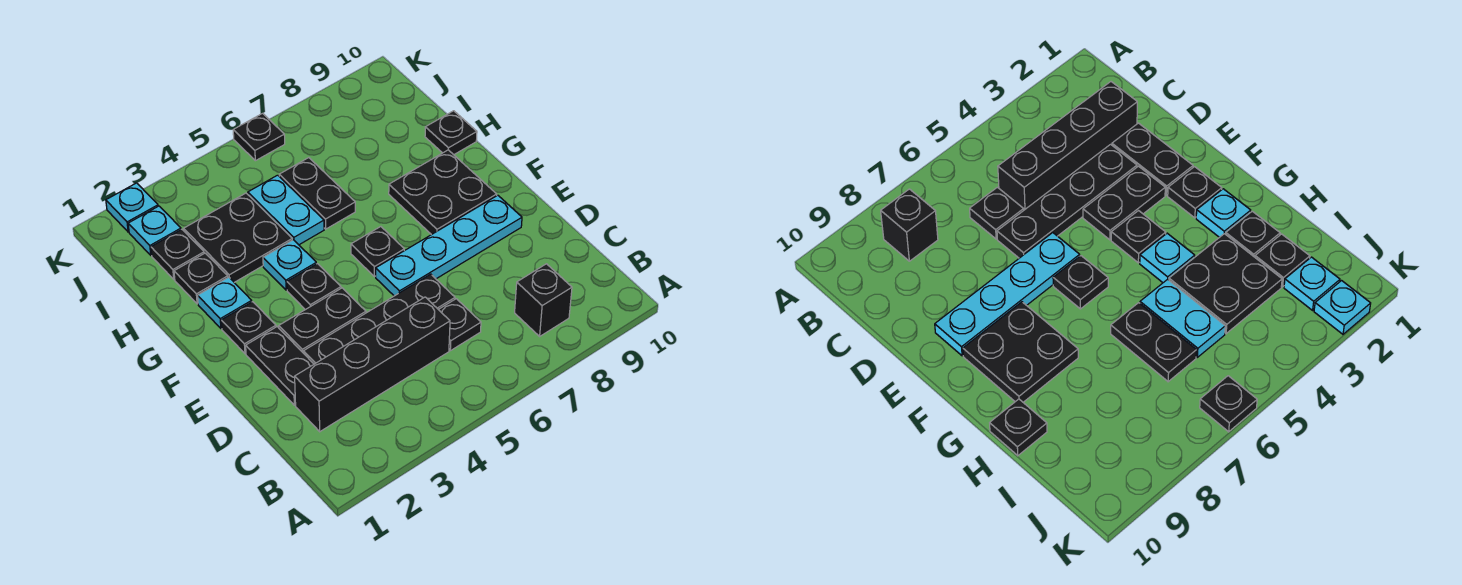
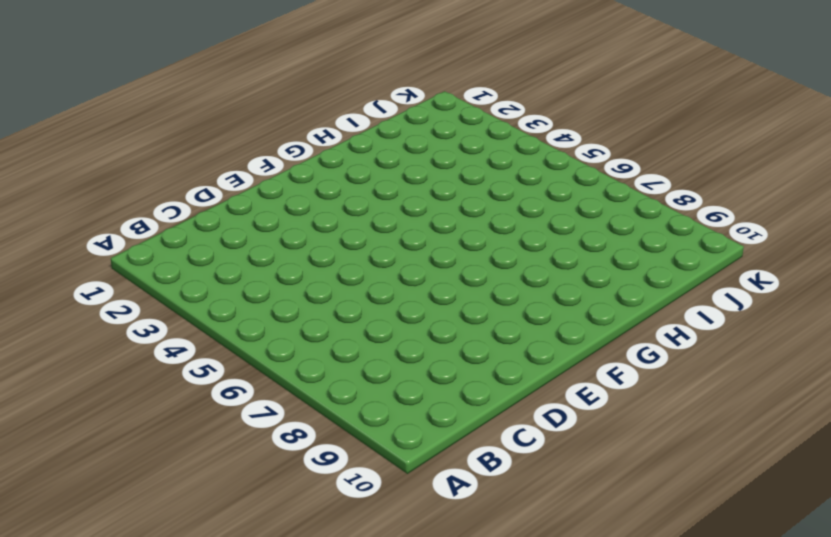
none -> black brick B8 level 1
none -> black brick C2:C5 level 1
none -> black plate C6 level 1

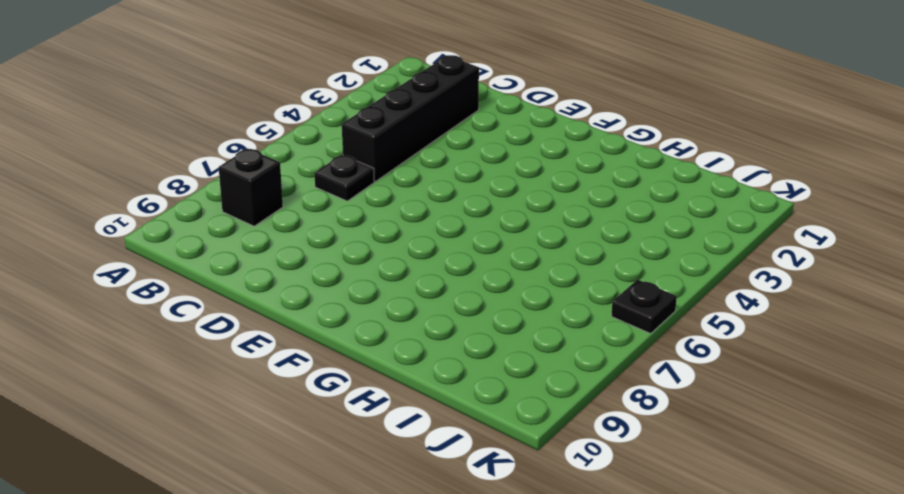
none -> black plate D2:E2 level 1
none -> black plate D3:D6 level 1
none -> black plate E3:E4 level 1

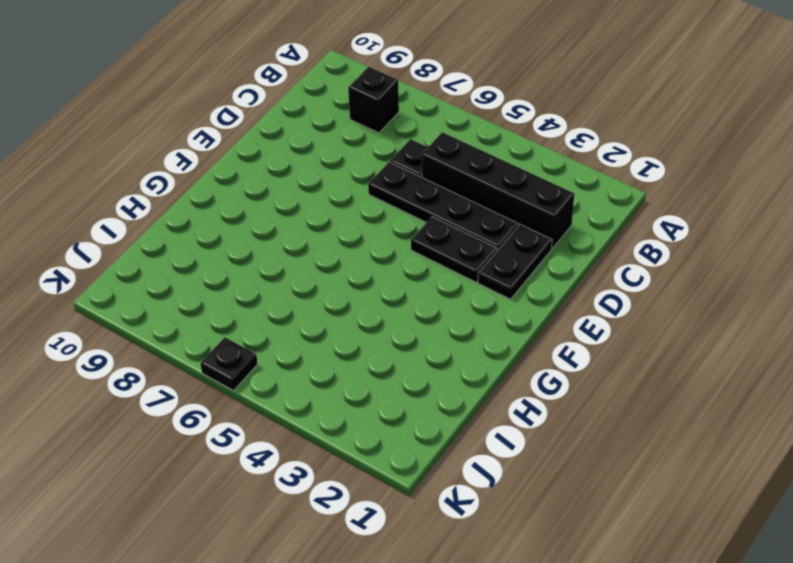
none -> cyan plate E6:E9 level 1
none -> black plate F2 level 1
none -> black plate F4 level 1

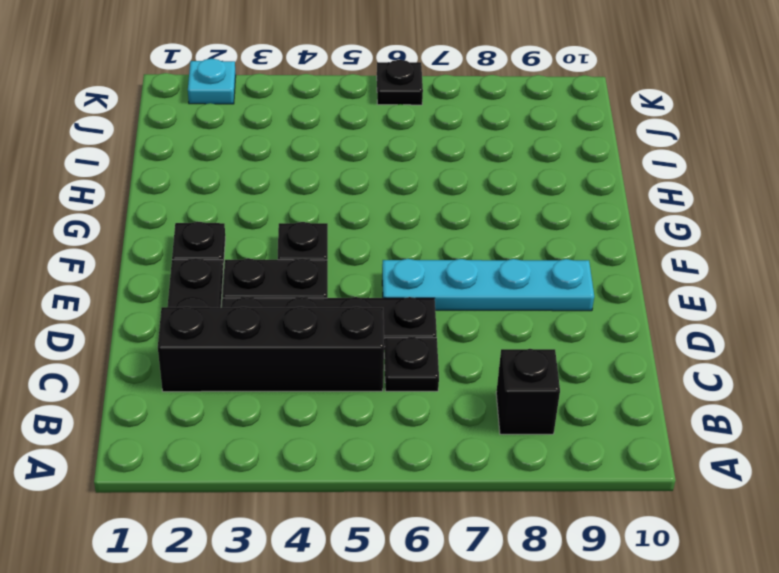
none -> black plate F6 level 1
none -> black plate F8:G9 level 1
none -> cyan plate G2 level 1

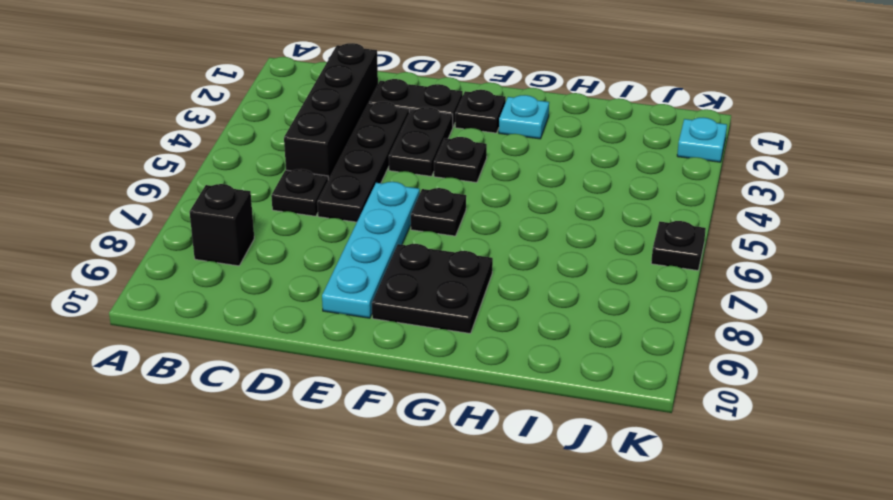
none -> cyan plate G4 level 1
none -> black plate H2 level 1
none -> black plate H3:I4 level 1

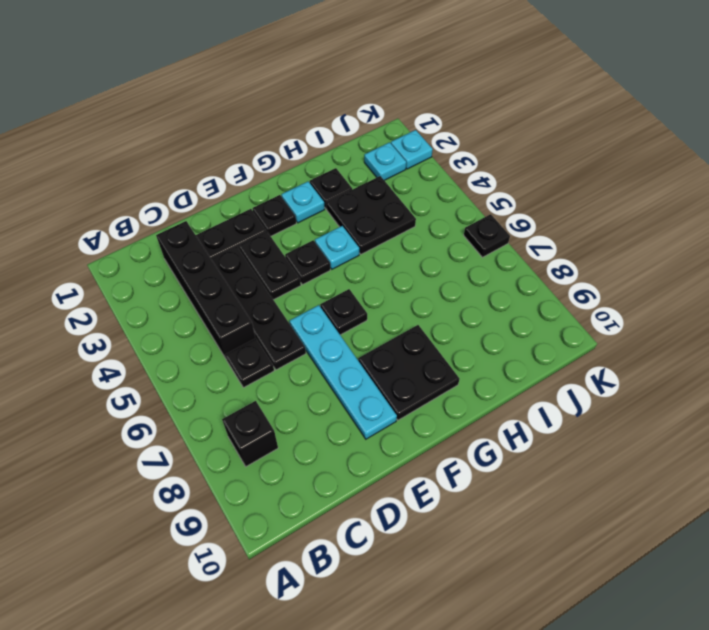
none -> cyan plate H5:I5 level 1
none -> black plate H6:I6 level 1
none -> black plate H10 level 1

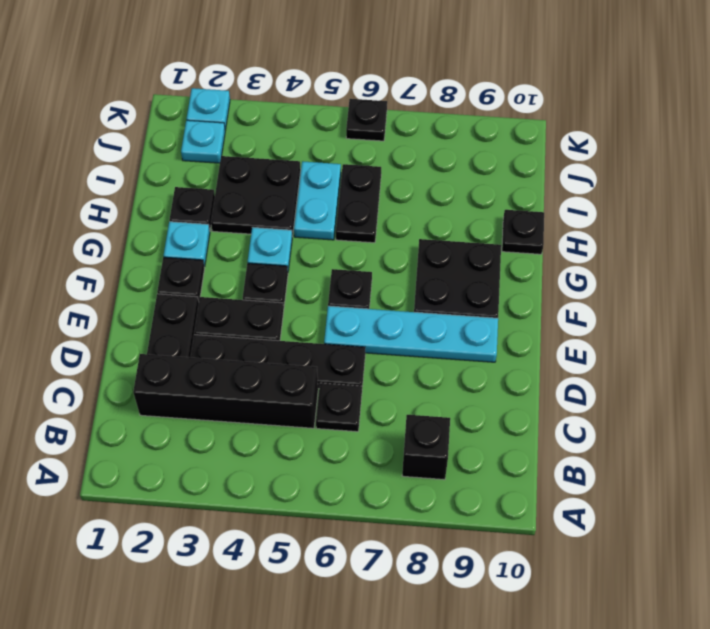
none -> black plate I2 level 1

